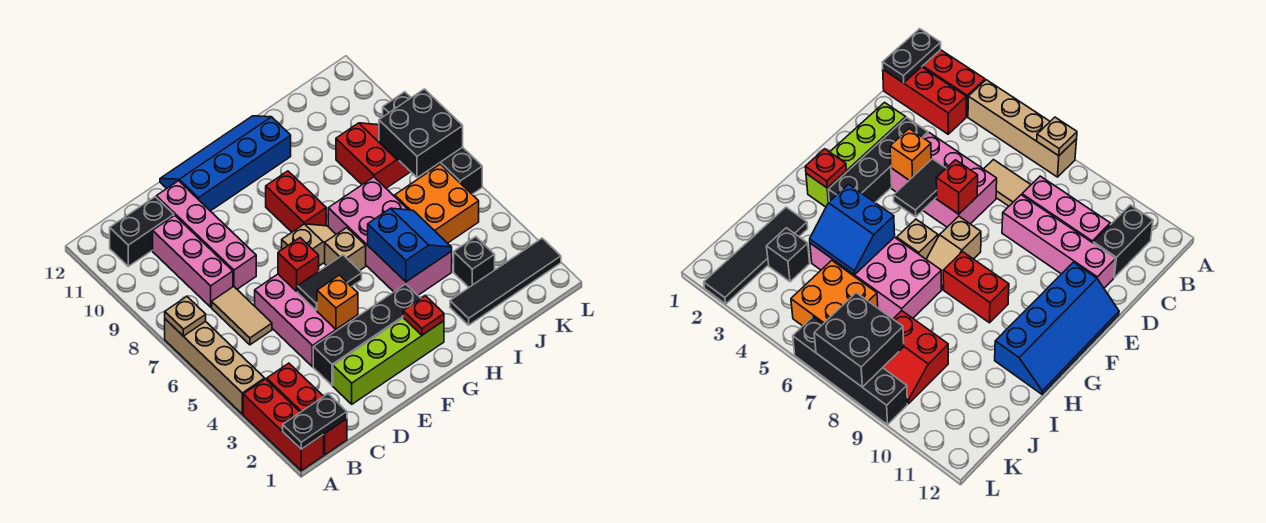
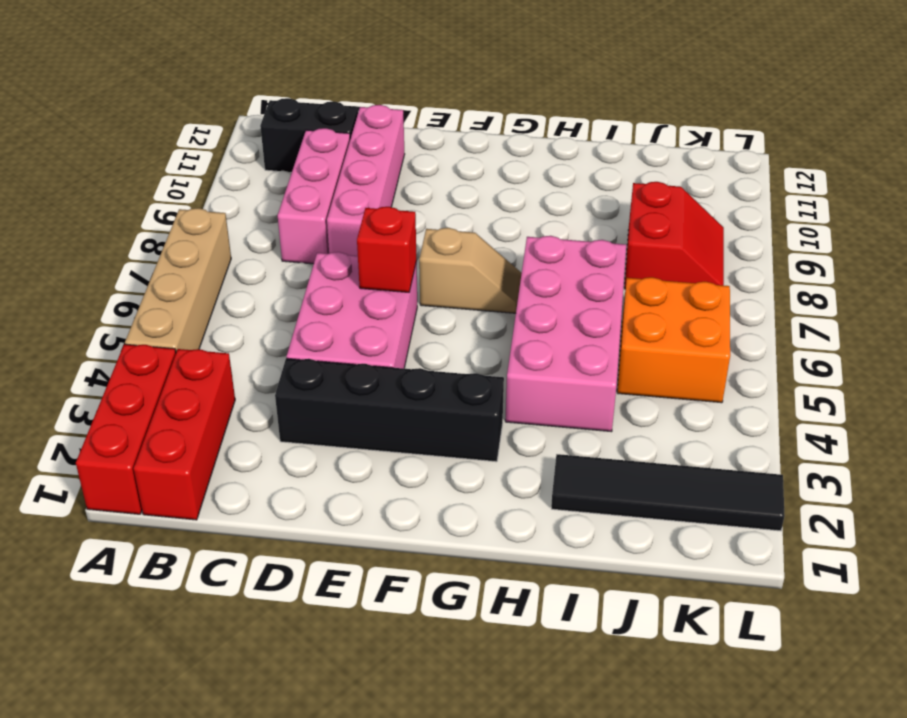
none -> tan tile C6:C7 level 1
none -> lime brick D2:G2 level 1
none -> blue slope E11:H12 level 1 top 11

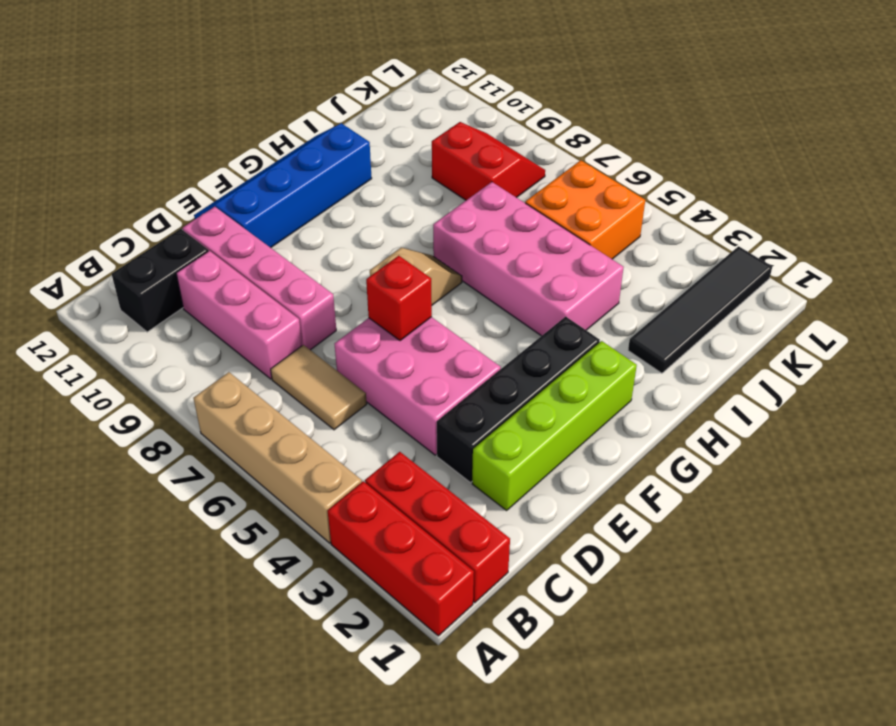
none -> tan brick G6 level 1
none -> red brick G8:G9 level 1
none -> black brick J3 level 1

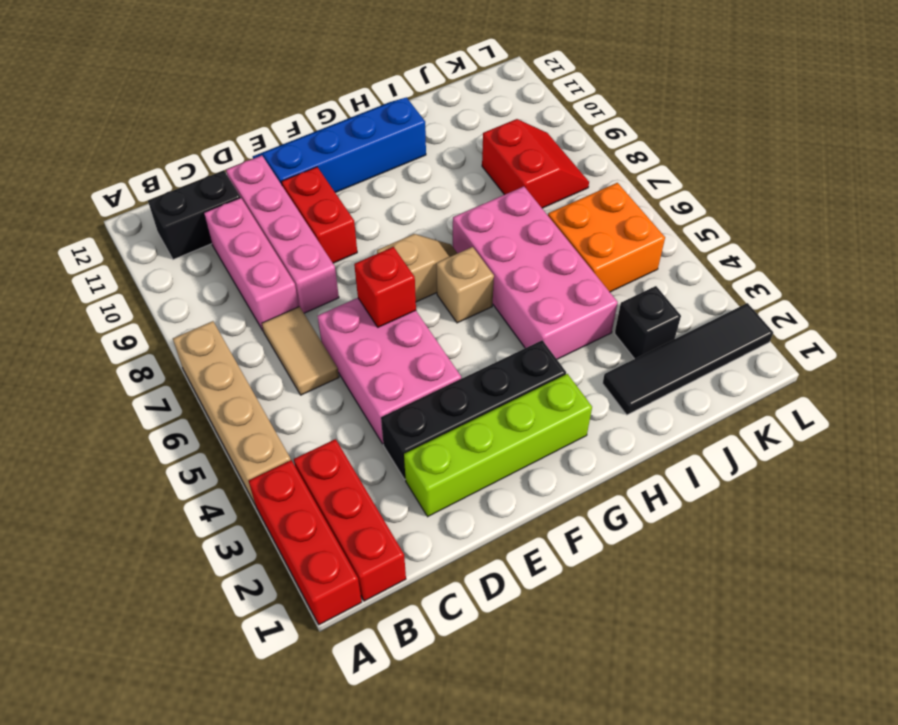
red brick E9:E10 level 1 -> red brick G8:G9 level 1
none -> black brick L6:L9 level 1
none -> black plate A1:B1 level 2
none -> tan plate A7 level 2

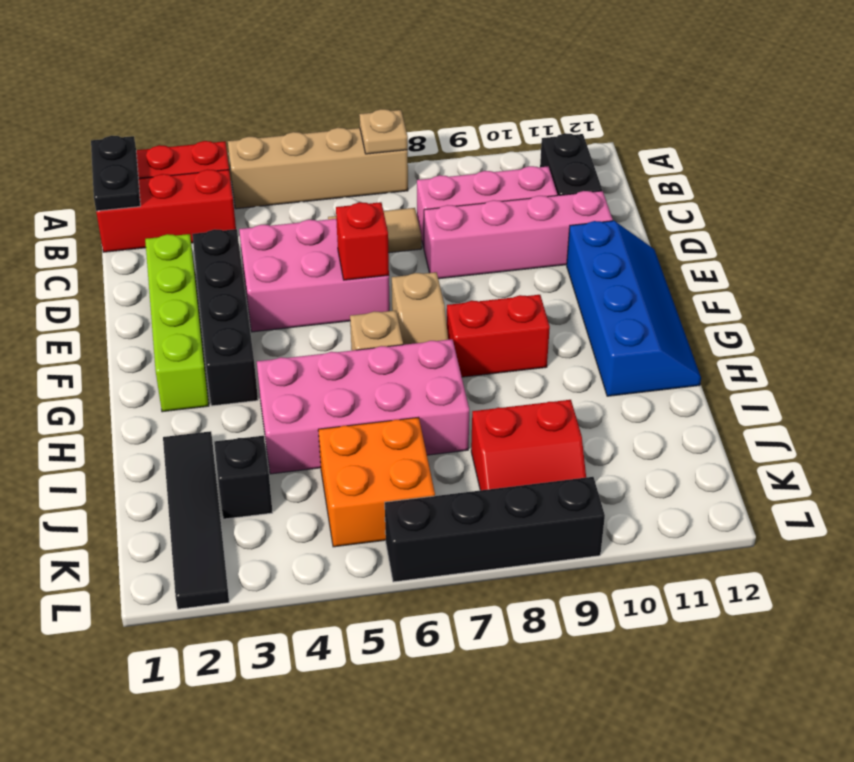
none -> orange brick E4 level 2
none -> black tile E5:F5 level 2
none -> red plate G2 level 2

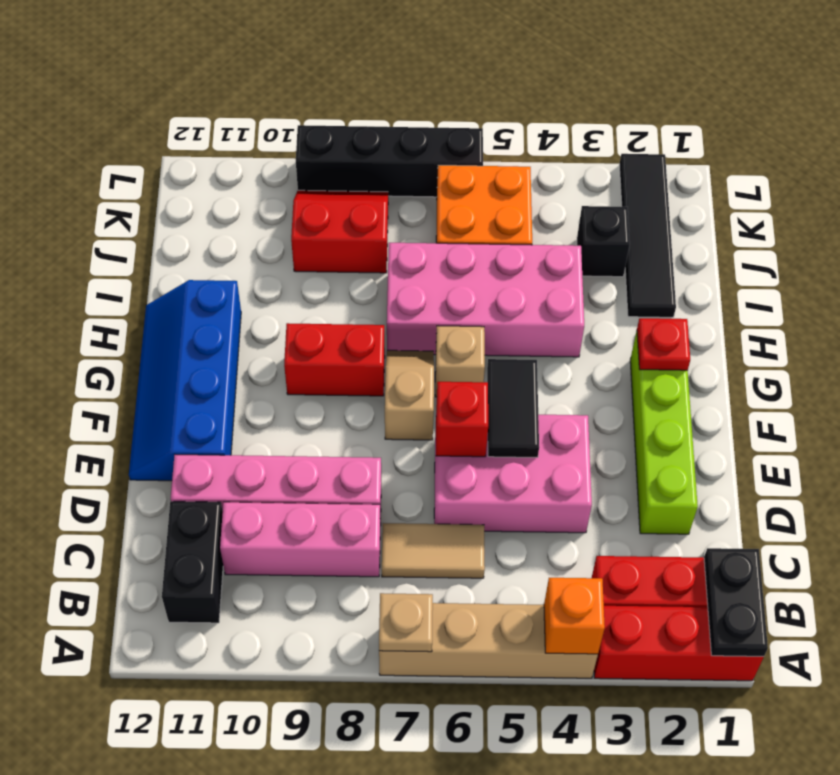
orange brick A4 level 2 -> orange brick E4 level 2
none -> black brick D3:G3 level 1
none -> blue slope H4:I5 level 2 top H
none -> black brick K7:L8 level 2

